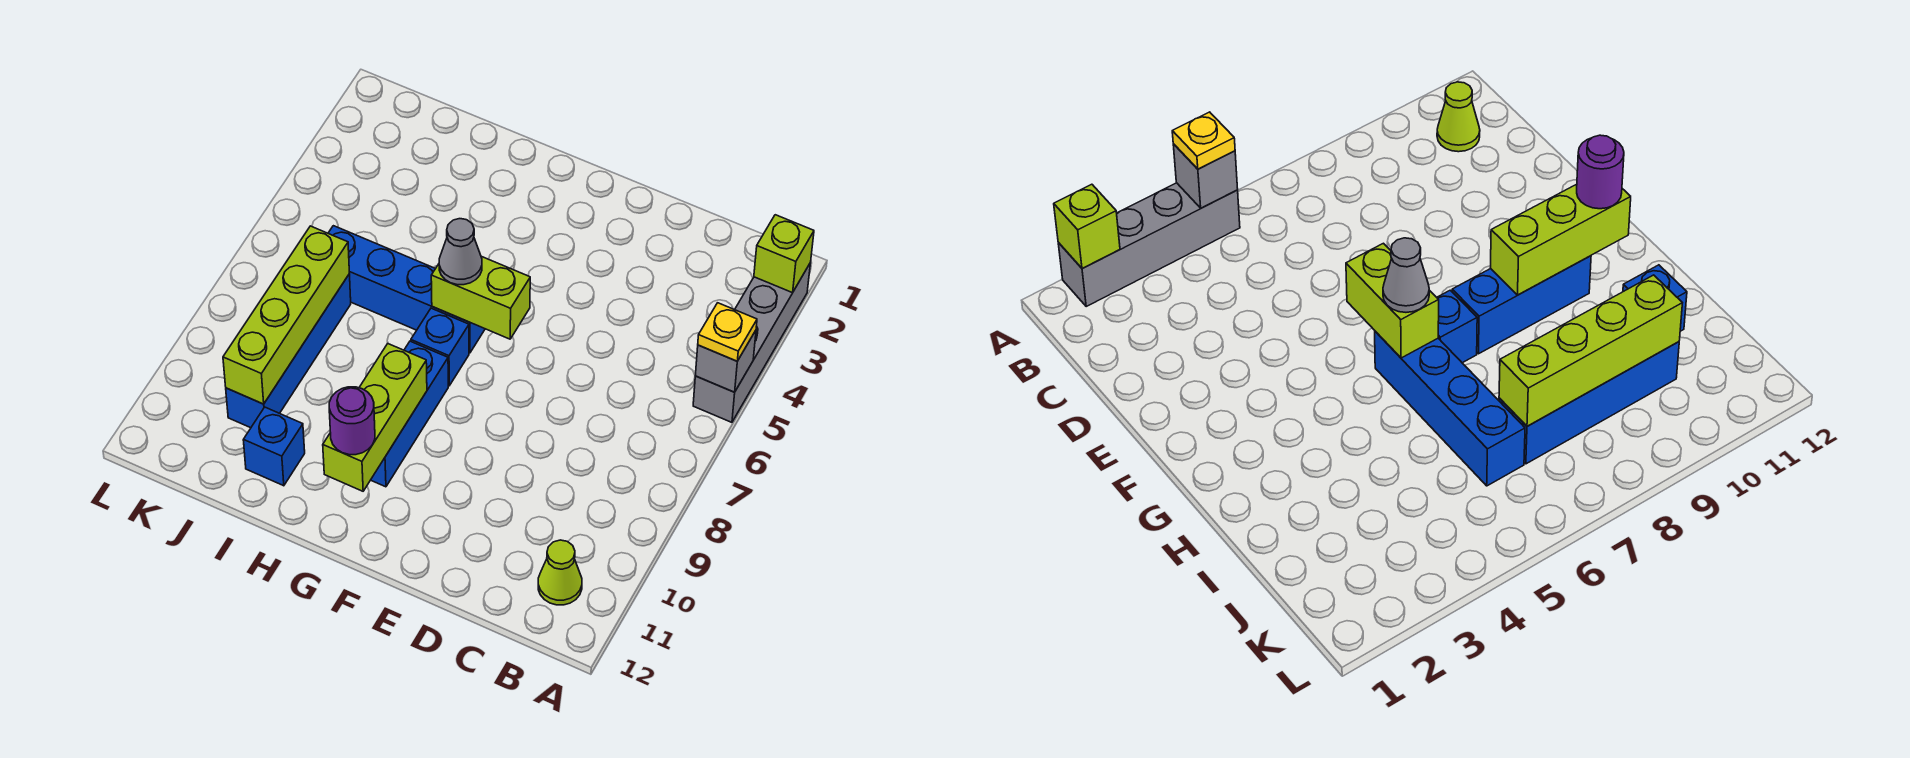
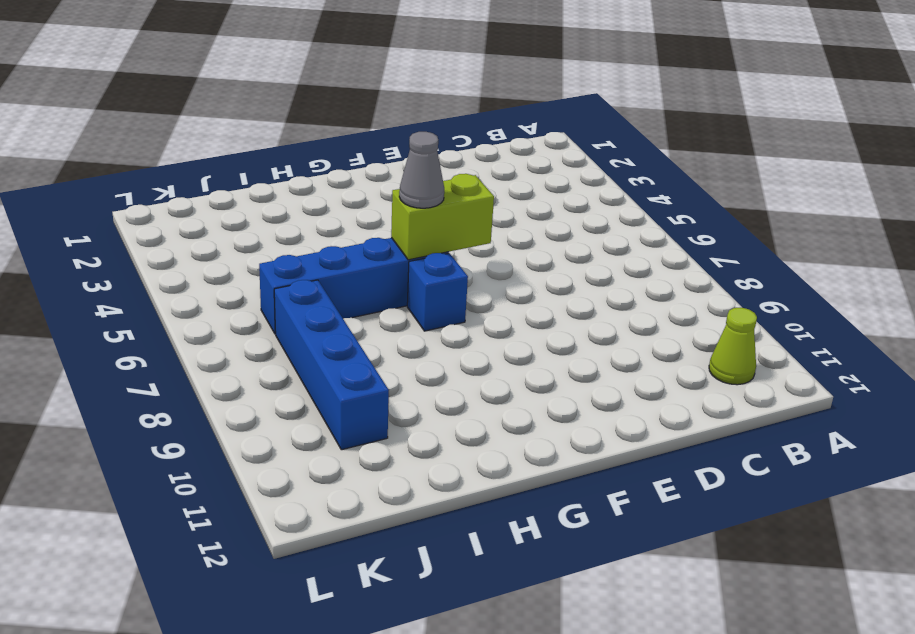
none -> grey brick A2:A5 level 1
none -> blue brick G8:G10 level 1
none -> blue brick I11 level 1

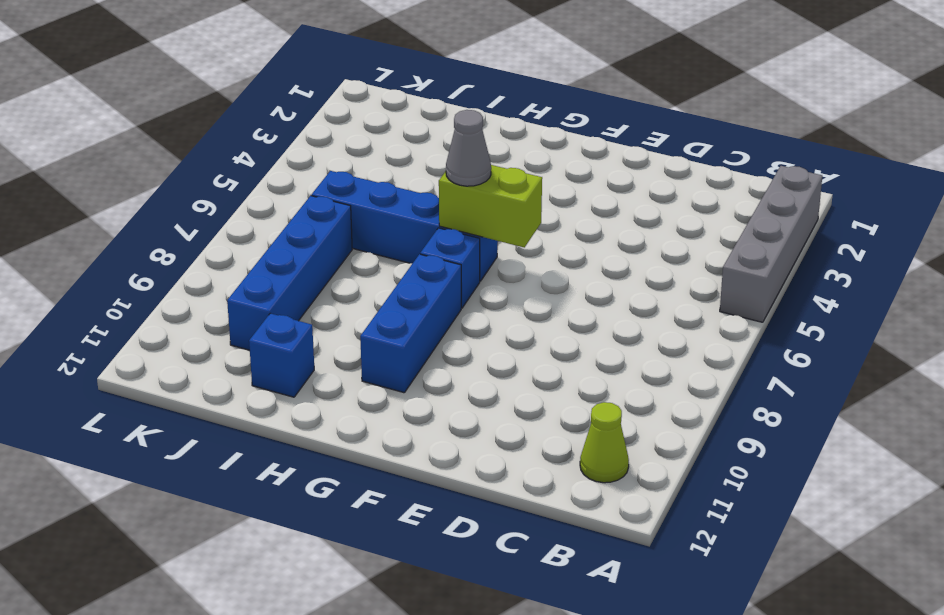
none -> lime brick A2 level 2
none -> grey brick A5 level 2
none -> lime brick G9:G11 level 2

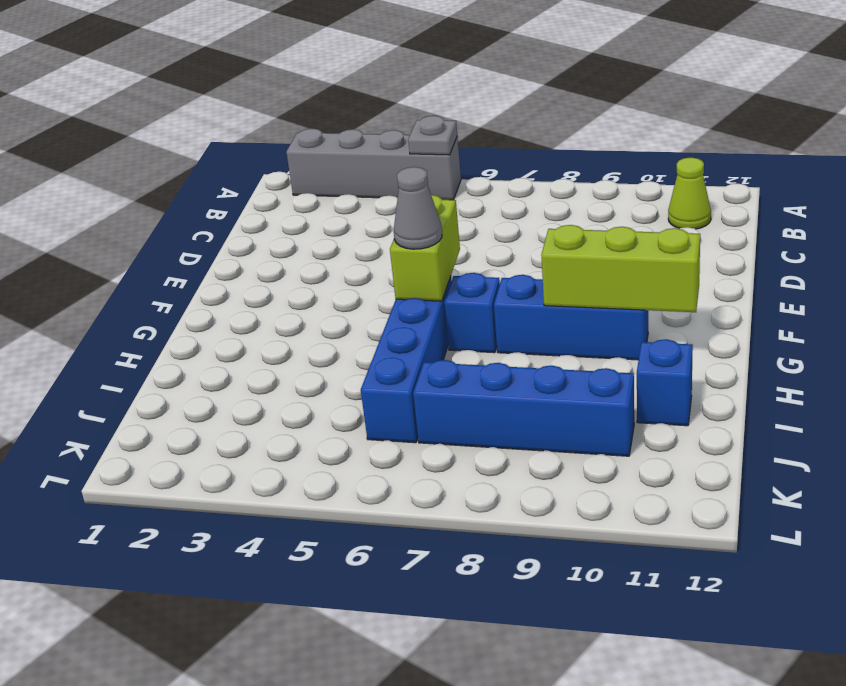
grey plate A5 level 2 -> grey brick A5 level 2
none -> lime brick A2 level 2
none -> lime brick J7:J10 level 2
none -> yellow plate A5 level 3

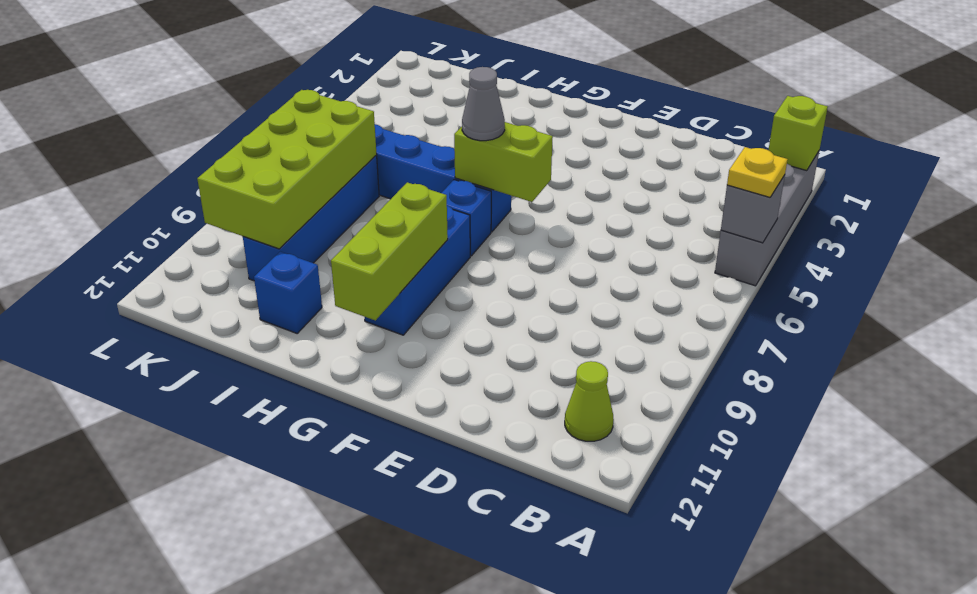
lime brick J7:K10 level 2 -> lime brick J7:J10 level 2
none -> purple round brick G11 level 3

